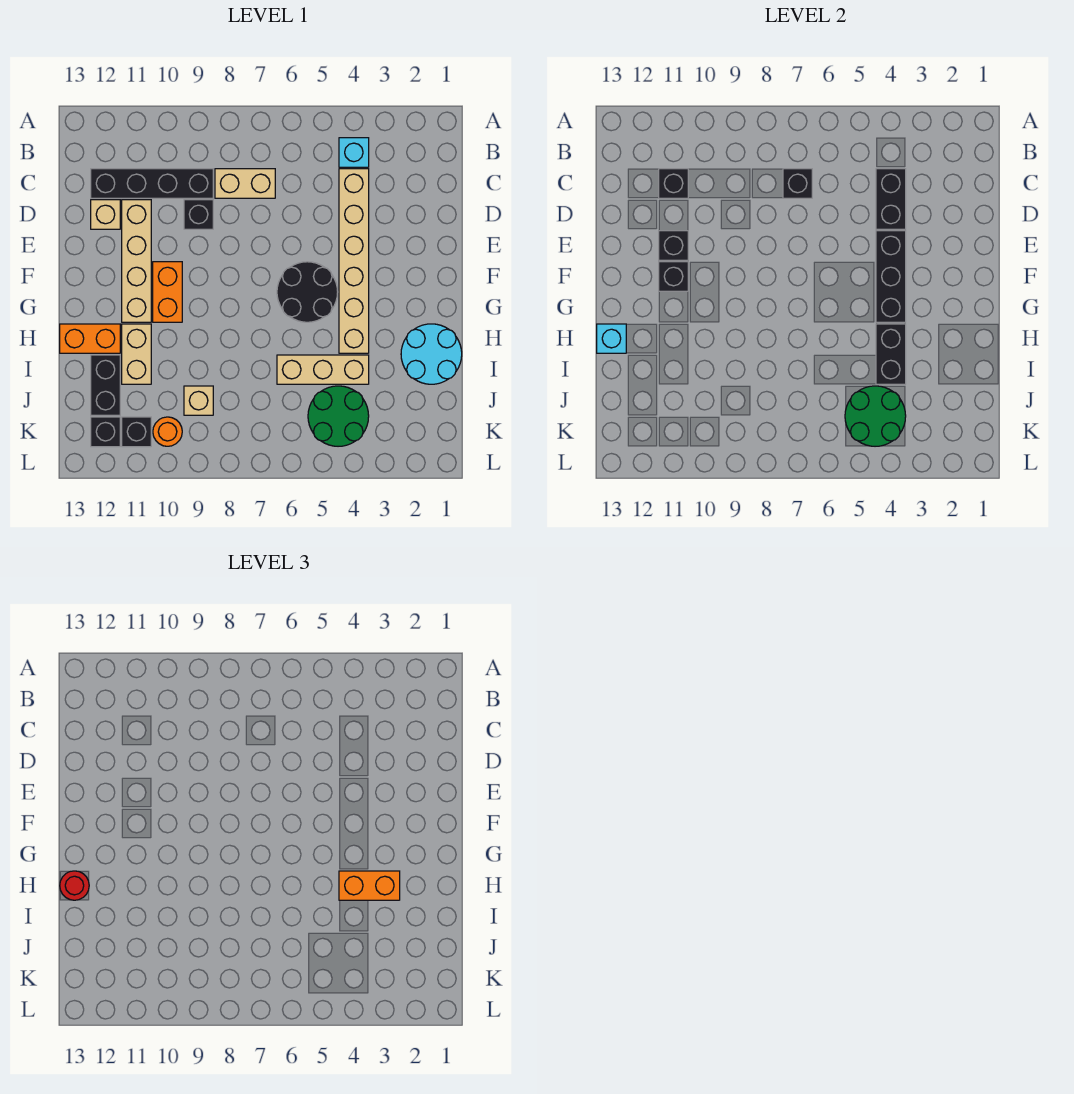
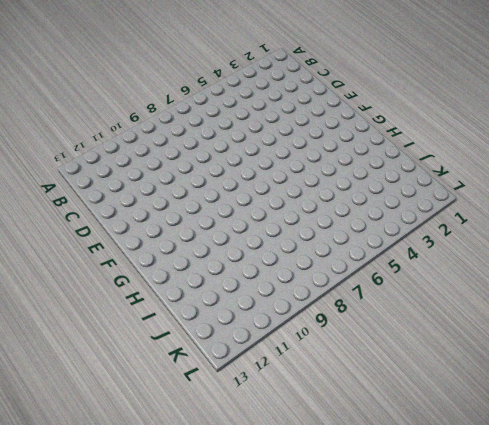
none -> cyan brick B4 level 1
none -> tan brick C4:H4 level 1
none -> tan brick C7:C8 level 1
none -> black brick C9:C12 level 1

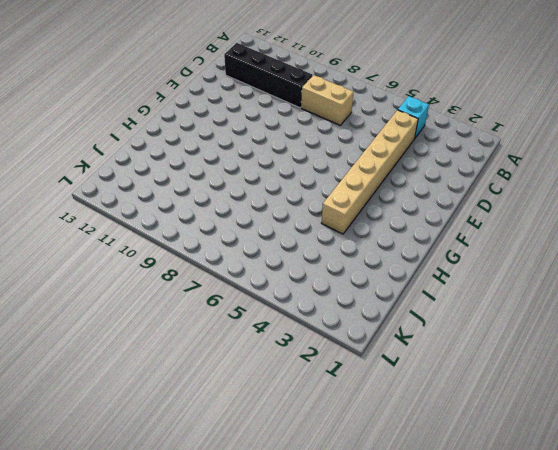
none -> black brick D9 level 1
none -> tan brick D11:G11 level 1
none -> tan brick D12 level 1
none -> black round brick F5:G6 level 1

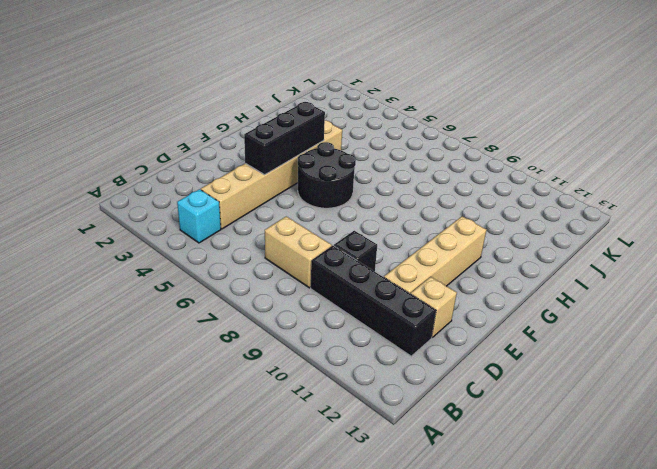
none -> orange brick F10:G10 level 1
none -> cyan round brick H1:I2 level 1
none -> tan brick H11:I11 level 1
none -> orange brick H12:H13 level 1

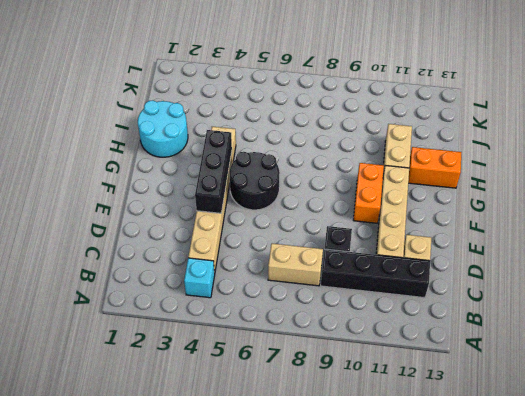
none -> tan brick I4:I6 level 1
none -> black brick I12:J12 level 1
none -> green round brick J4:K5 level 1
none -> tan brick J9 level 1

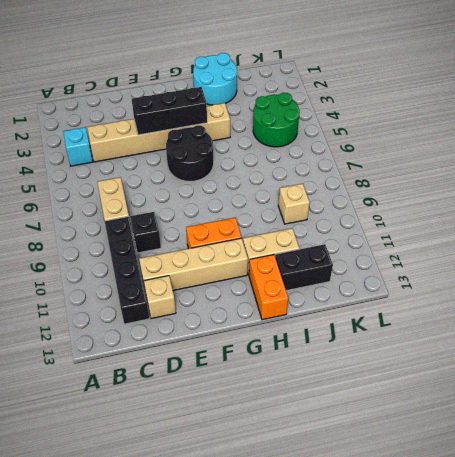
none -> tan brick I4:I6 level 1
none -> orange round brick K10 level 1
none -> black brick K11 level 1
none -> black brick K12 level 1

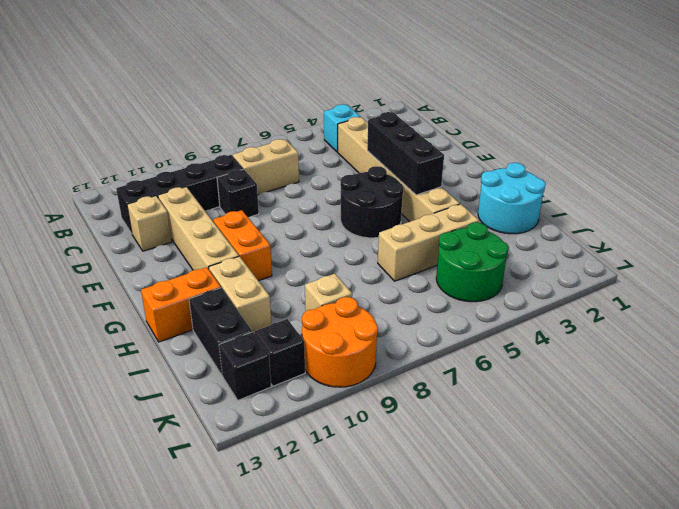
orange round brick K9:L10 level 1 -> orange round brick K10 level 1
none -> black brick C4:D4 level 2
none -> black brick C7 level 2
none -> black brick C11 level 2
none -> black brick E11 level 2

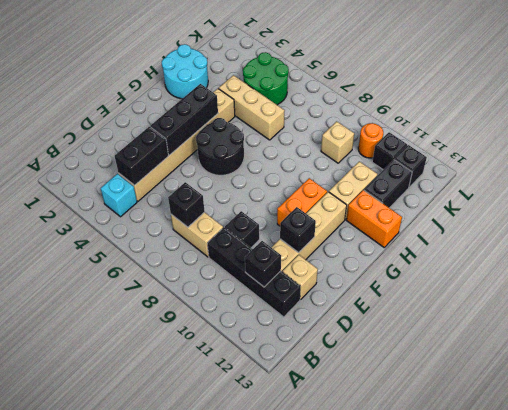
none -> black brick F11 level 2
none -> black brick H4:I4 level 2
none -> cyan brick H13 level 2
none -> green round brick J4:K5 level 2

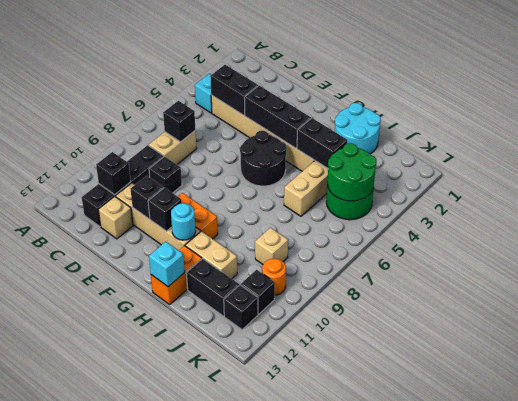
cyan round brick G11 level 2 -> none
none -> orange brick H3:H4 level 3
none -> red round brick H13 level 3

